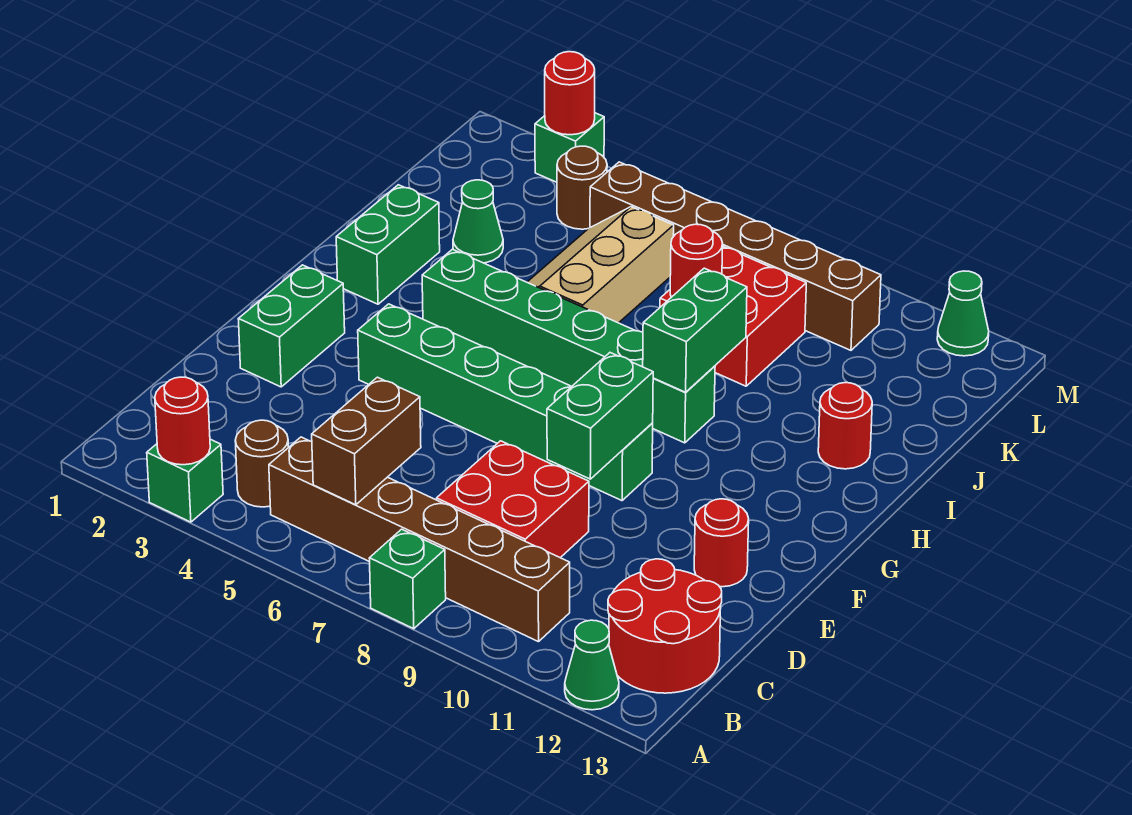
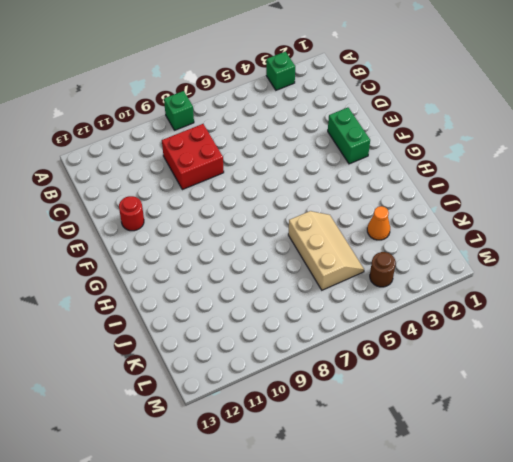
orange cone J3 level 1 -> green cone J3 level 1
none -> green cone A12 level 1
none -> brown round brick B4 level 1
none -> brown brick B5:B10 level 1

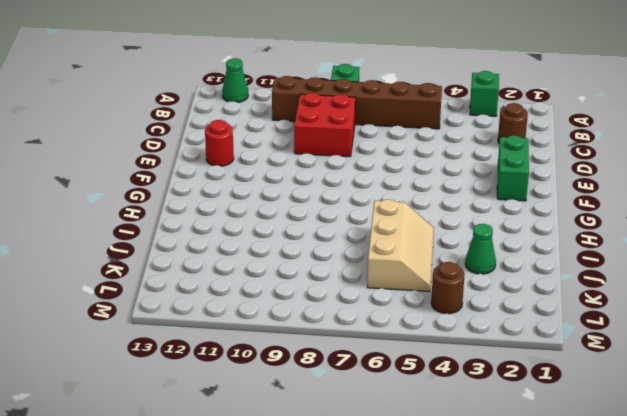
brown round brick C2 level 1 -> brown round brick B4 level 1
none -> red round brick B12:C13 level 1
none -> green brick F4:F9 level 1
none -> green brick H2:I2 level 1

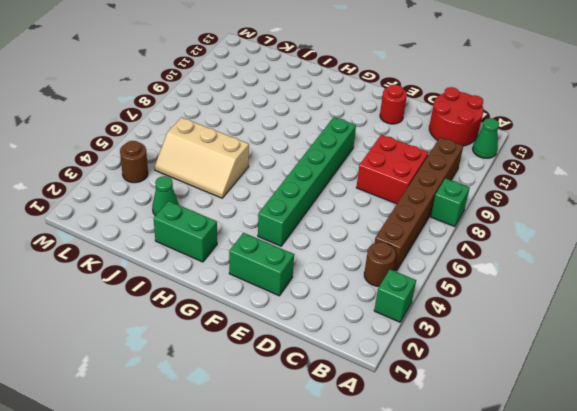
none -> green brick H4:H9 level 1
none -> red round brick I12 level 1
none -> red brick J8:K9 level 1

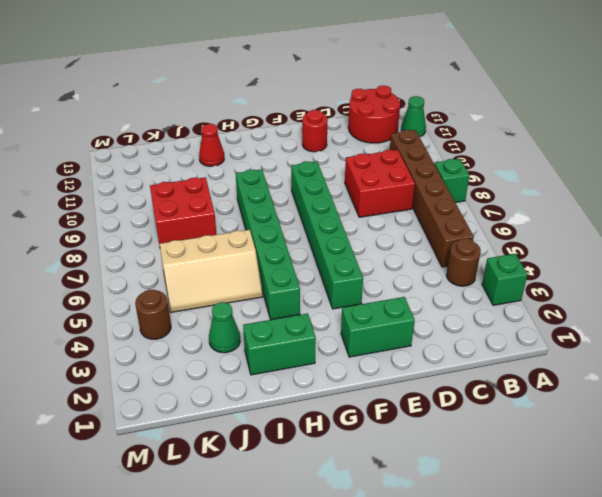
red cone I12 level 1 -> red round brick I12 level 1
none -> brown brick L5:L10 level 1
none -> green brick M3 level 1
none -> green cone M12 level 1

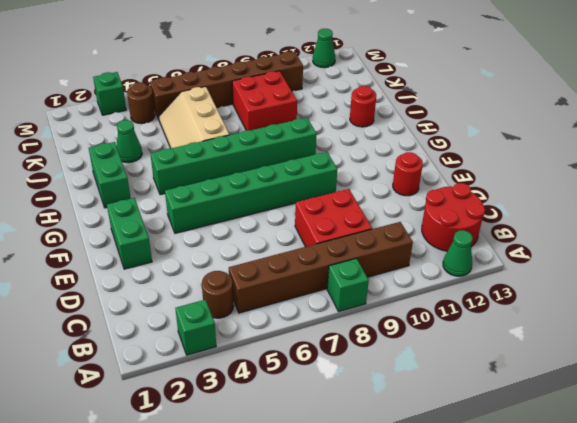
none -> red round brick A3 level 2
none -> brown brick B6:C6 level 2
none -> green brick E9:F9 level 2

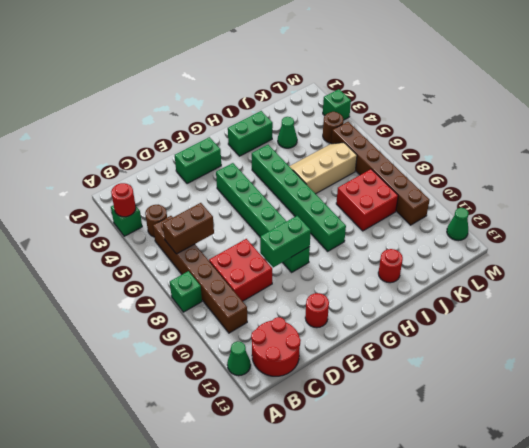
none -> green brick H9:I9 level 2
none -> red round brick J8 level 2
none -> red round brick M3 level 2

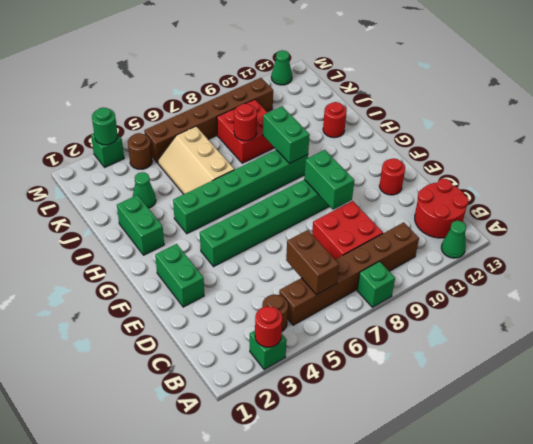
green round brick M3 level 2 -> red round brick M3 level 2

